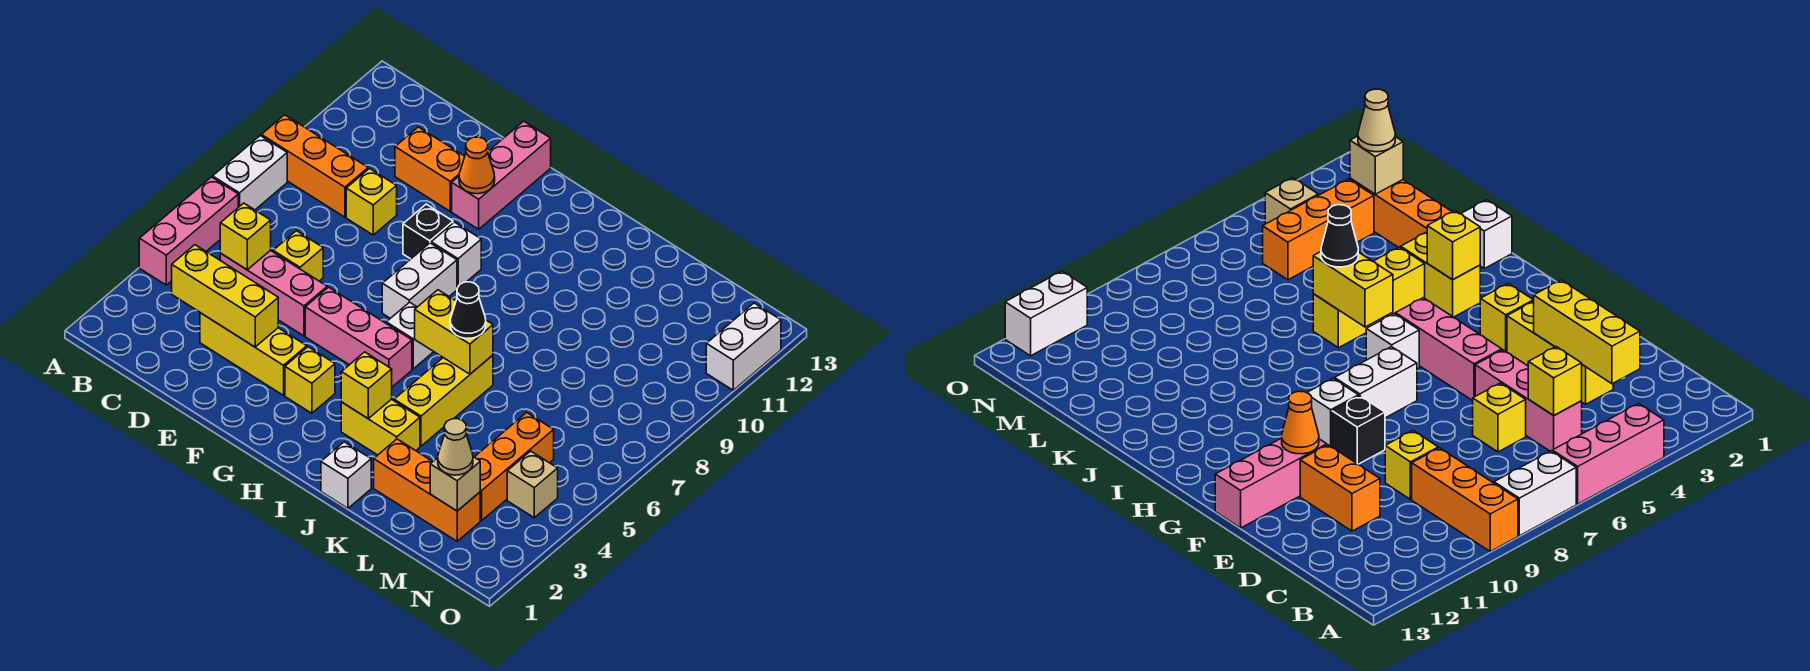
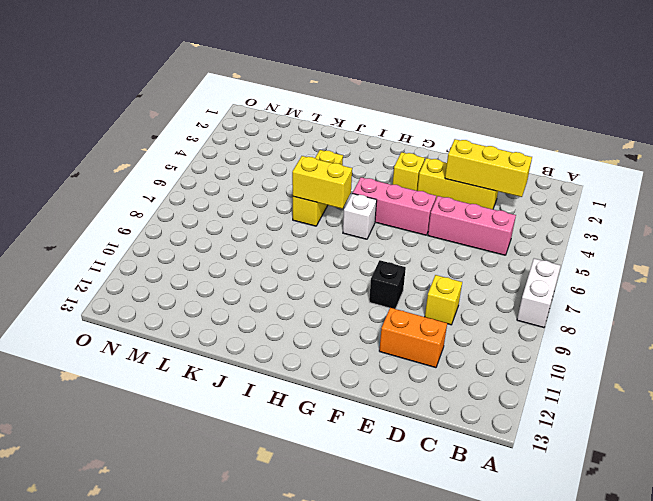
none -> pink brick A4:A6 level 1
none -> orange brick A9:C9 level 1
none -> yellow brick D6 level 1
none -> pink brick F11:F13 level 1

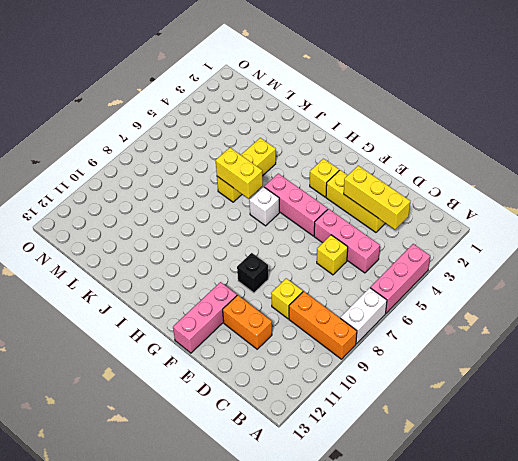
none -> white brick G7:G8 level 1
none -> white brick G9 level 1
none -> yellow brick I3:J3 level 1
none -> white brick J1 level 1

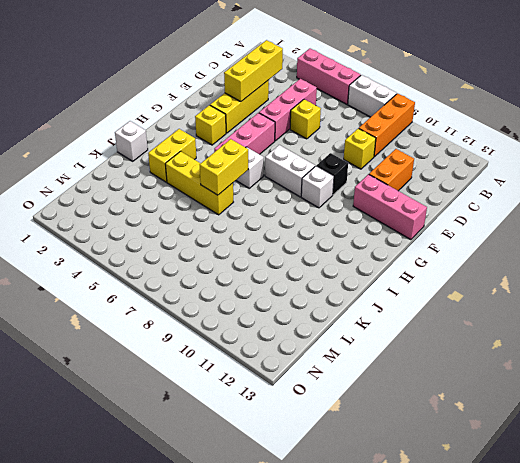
none -> orange brick K2:M2 level 1
none -> orange brick M3:M5 level 1
none -> tan brick N4 level 1
none -> white brick O11:O12 level 1

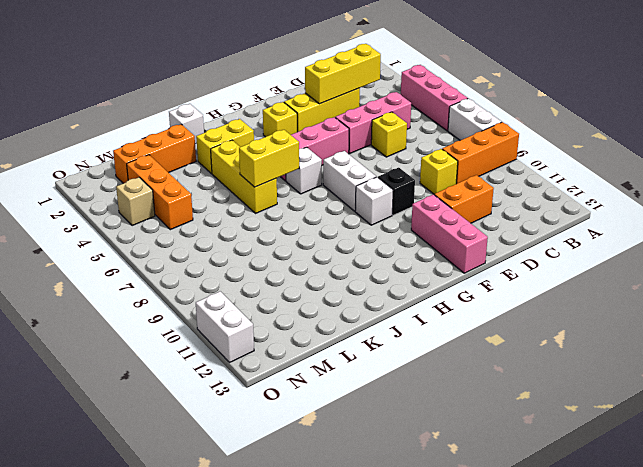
none -> yellow brick C5 level 2
none -> orange cone F11 level 2
none -> yellow brick I3 level 2
none -> tan brick M2 level 2

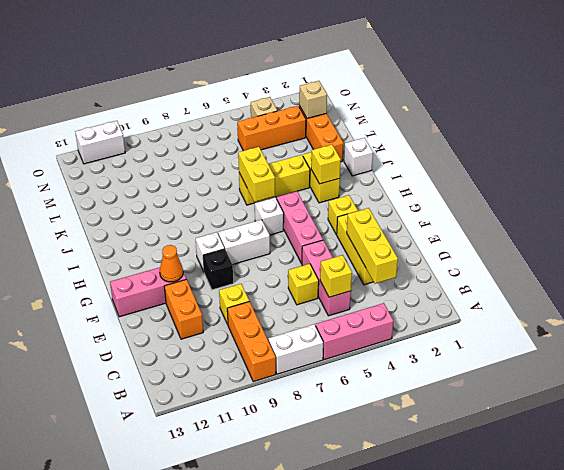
none -> black cone J6 level 3
none -> tan cone M2 level 3

